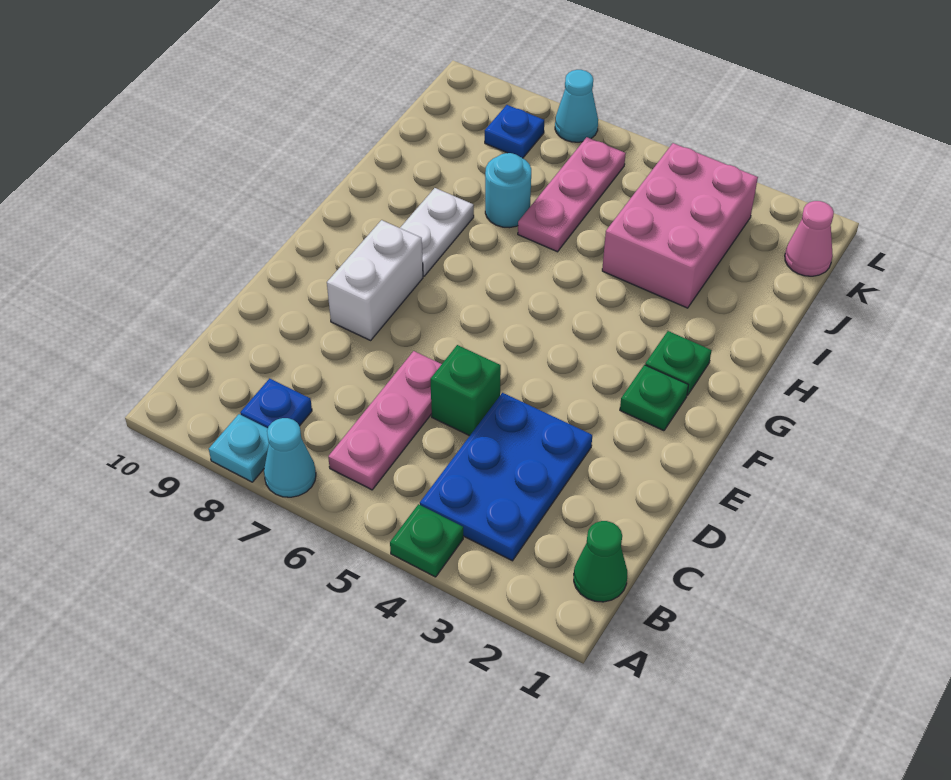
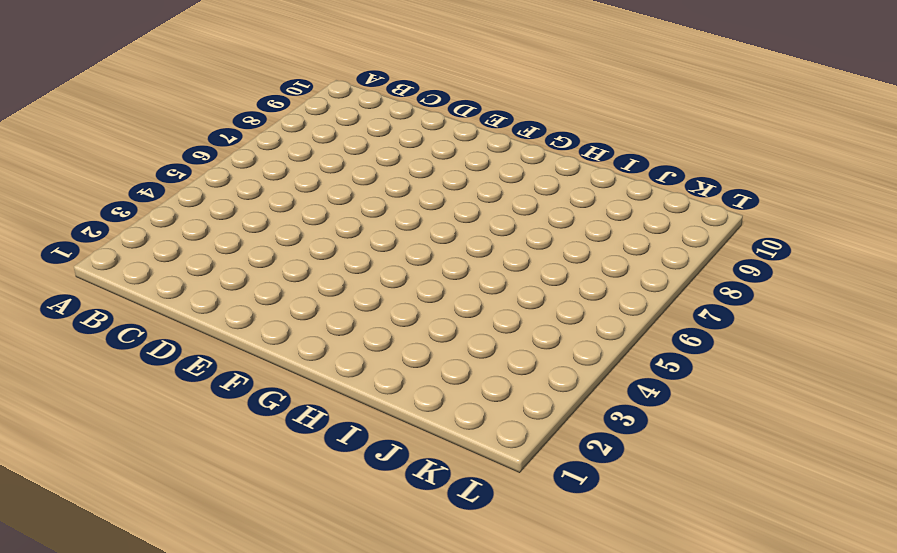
none -> green plate A4 level 1
none -> cyan cone A7 level 1
none -> cyan plate A8 level 1

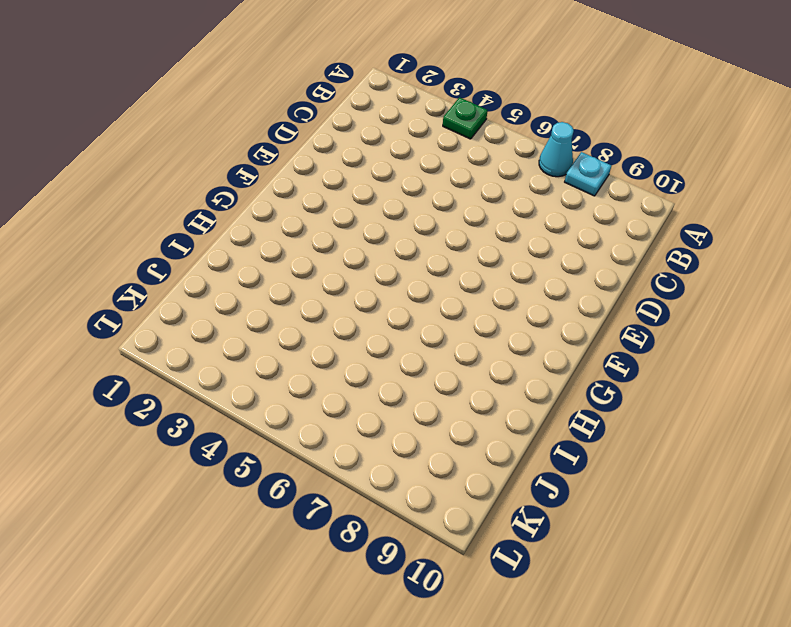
none -> green cone B1 level 1
none -> blue plate B3:D4 level 1
none -> pink plate B6:D6 level 1

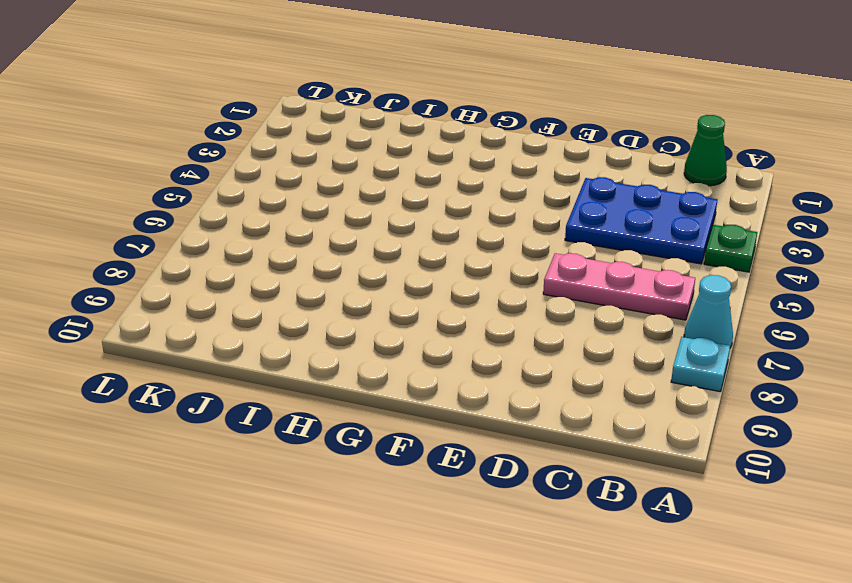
none -> blue plate B8 level 1
none -> green brick D5 level 1
none -> white brick E8:F8 level 1

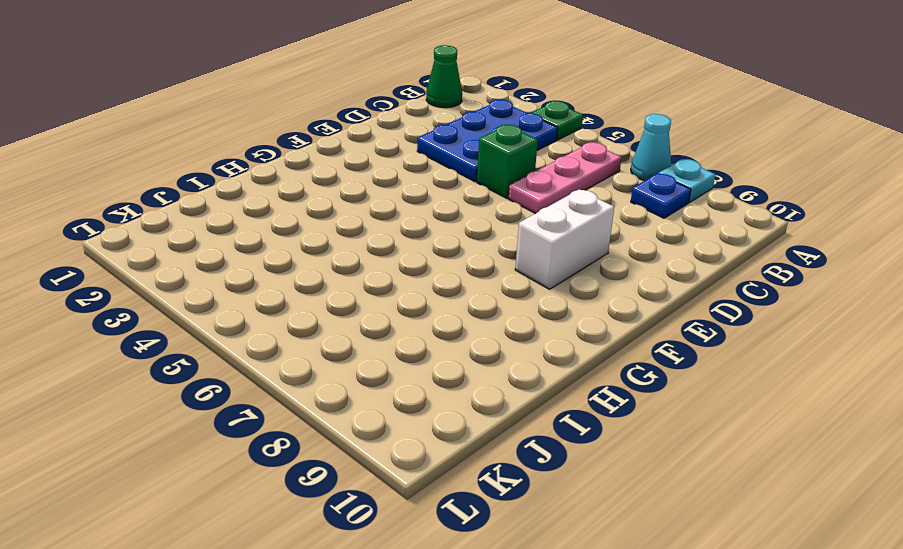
none -> green plate F2 level 1
none -> green plate G2 level 1
none -> white plate G8:H8 level 1

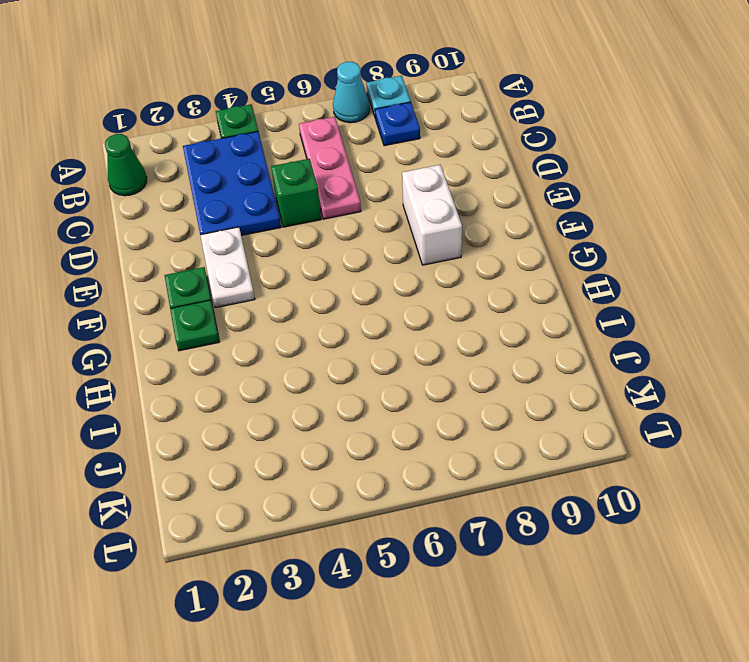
white plate E3:F3 level 1 -> white plate G8:H8 level 1
none -> pink brick I3:K4 level 1
none -> pink plate I6:K6 level 1
none -> cyan round brick I7 level 1

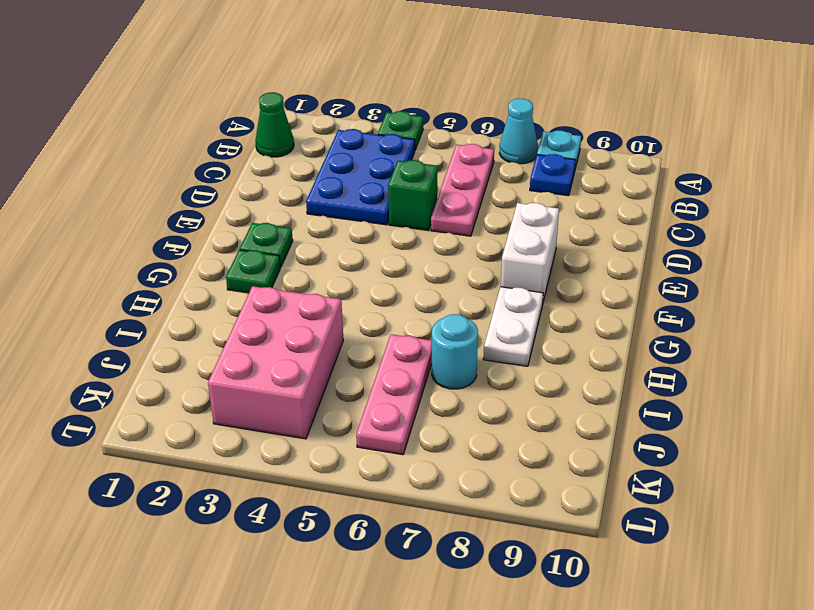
none -> pink cone K1 level 1
none -> blue plate K8 level 1
none -> cyan cone L7 level 1

